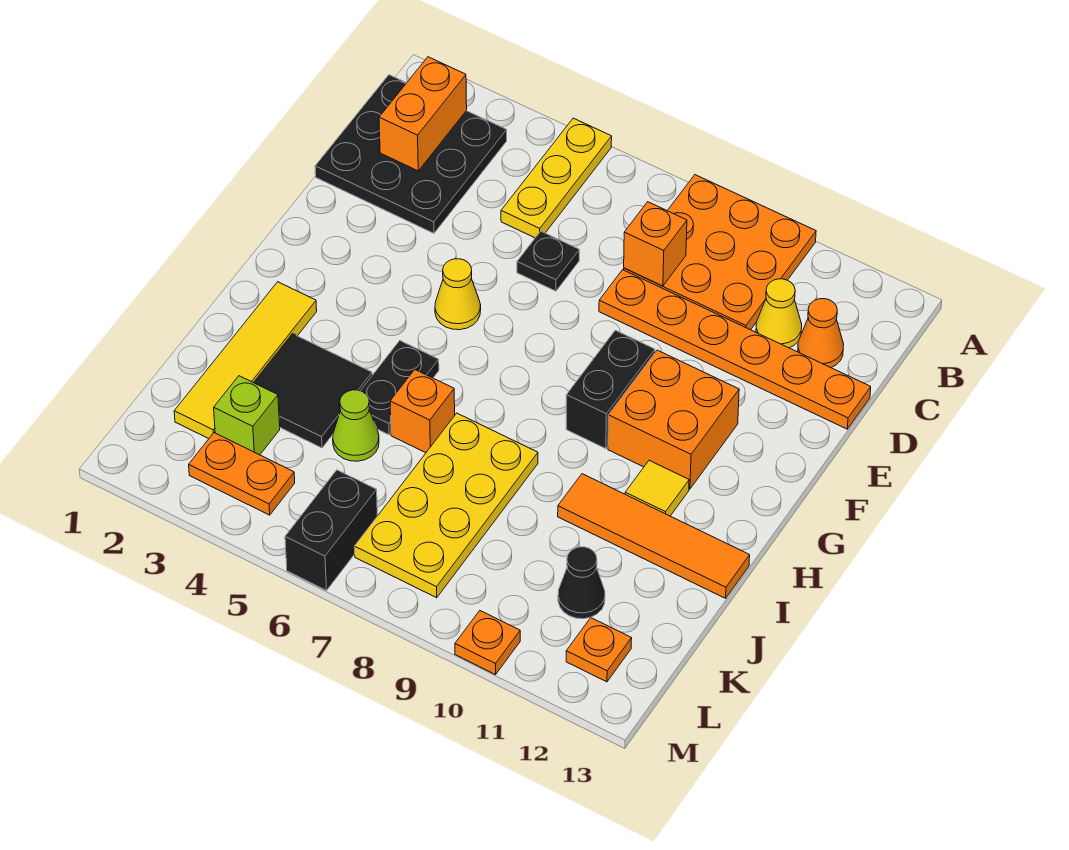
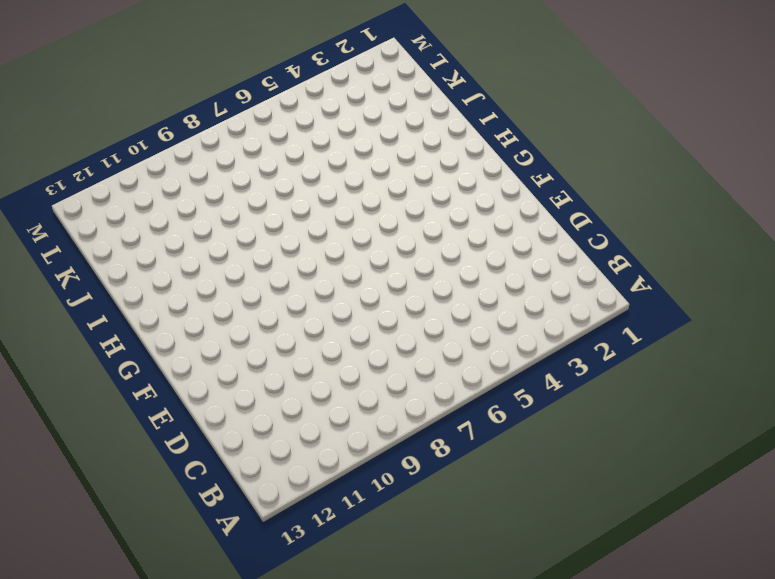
none -> yellow plate A5:C5 level 1
none -> orange plate A8:C10 level 1
none -> black plate B1:D3 level 1

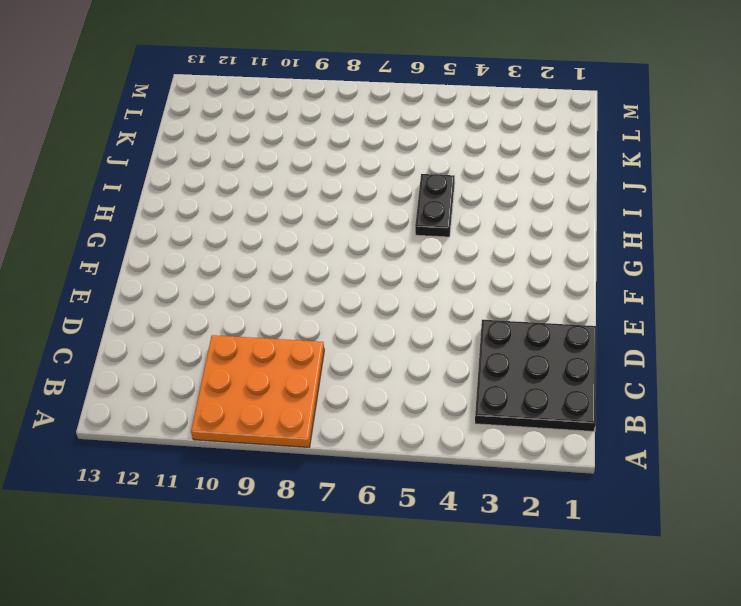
none -> yellow plate A5:C5 level 1
none -> yellow cone C11 level 1
none -> orange cone C12 level 1

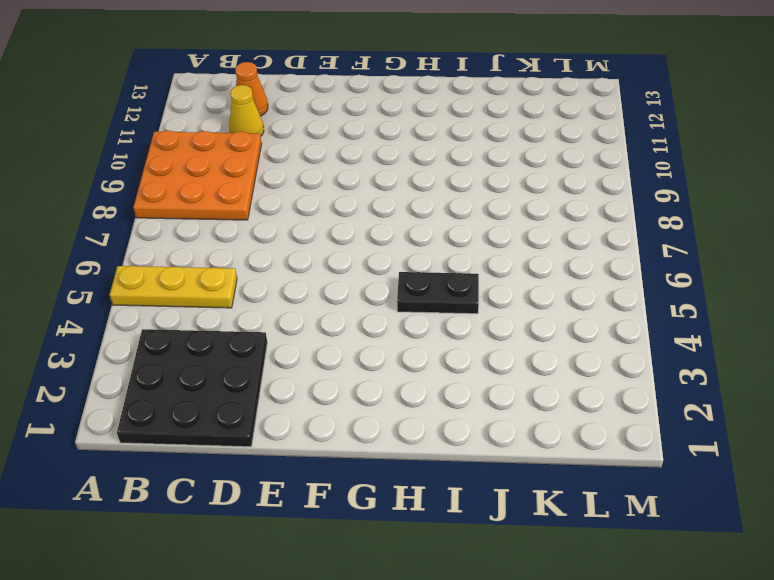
none -> black plate D6 level 1
none -> orange plate D8:D13 level 1
none -> yellow cone F5 level 1

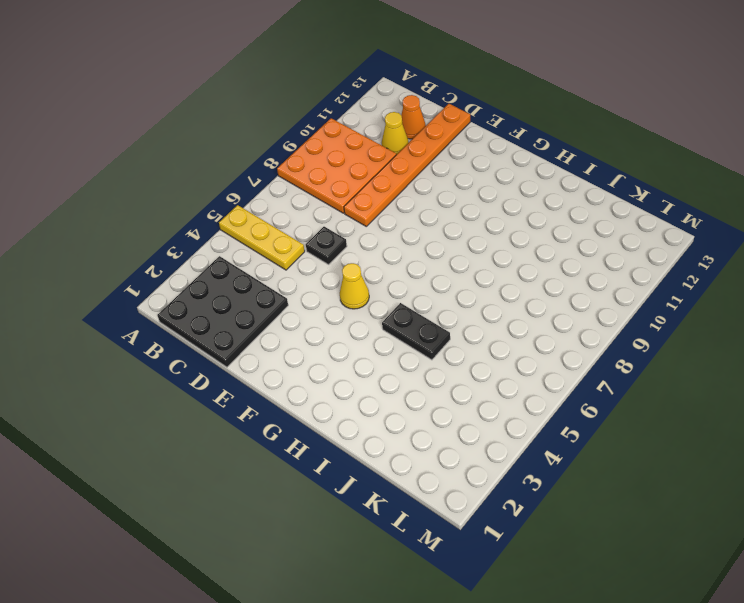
none -> black brick F9:G9 level 1
none -> orange brick F10:G11 level 1
none -> yellow tile H2:K2 level 1

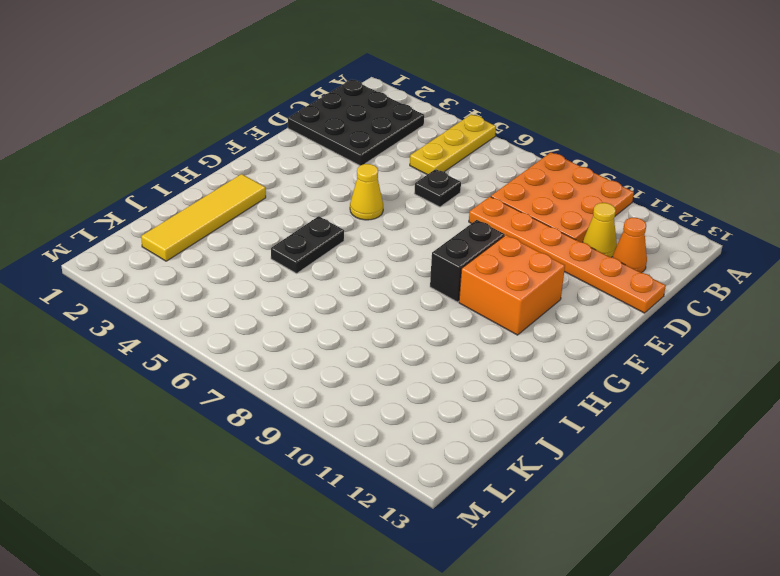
none -> yellow tile H11 level 1
none -> black tile I3:J4 level 1
none -> orange brick I6 level 1

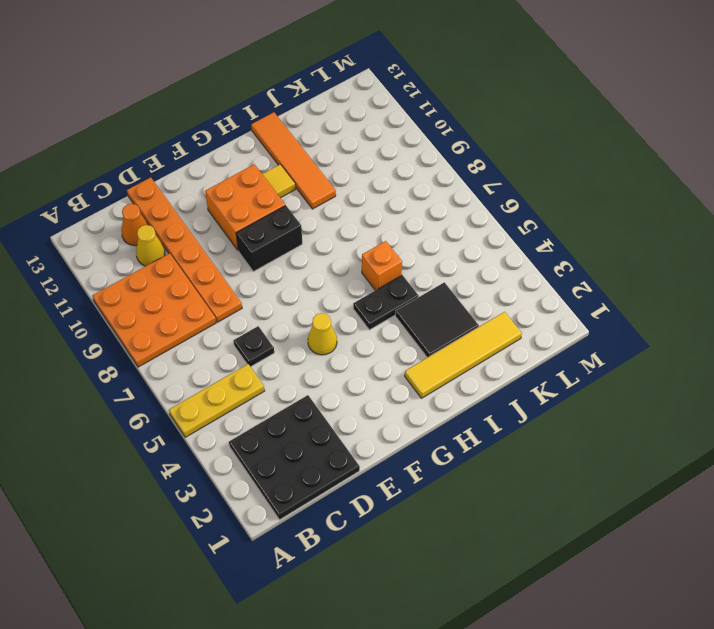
none -> yellow plate I7:L8 level 1
none -> lime cone J5 level 1
none -> lime brick K3 level 1

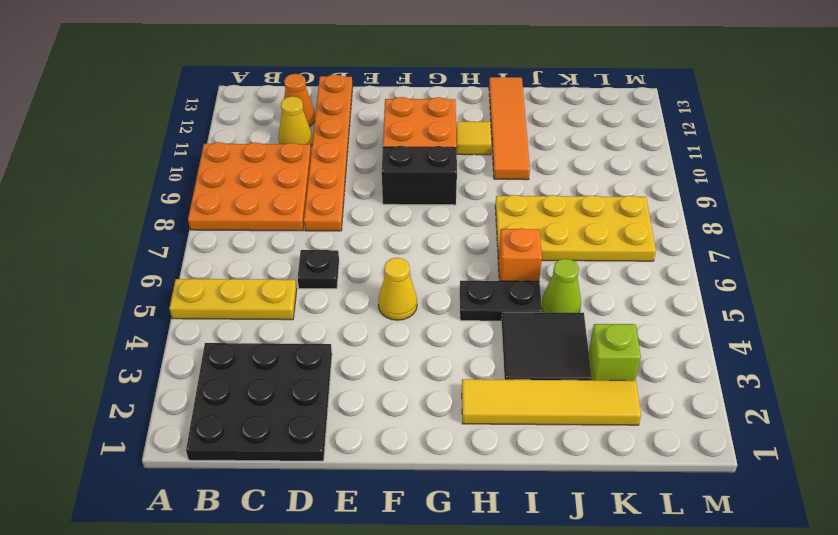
none -> black cone K11 level 1
none -> orange plate L3:L4 level 1
none -> black brick L6:M6 level 1

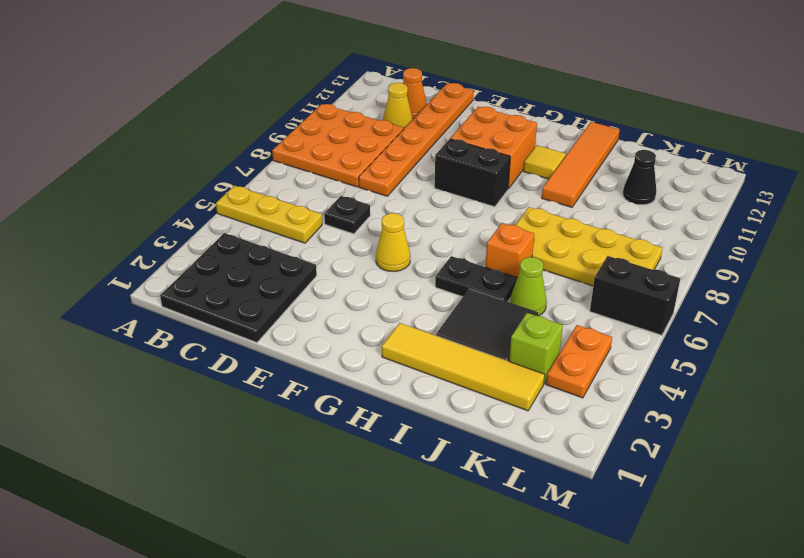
none -> orange plate L12 level 1
none -> orange plate M10 level 1
none -> orange brick B2:C2 level 2

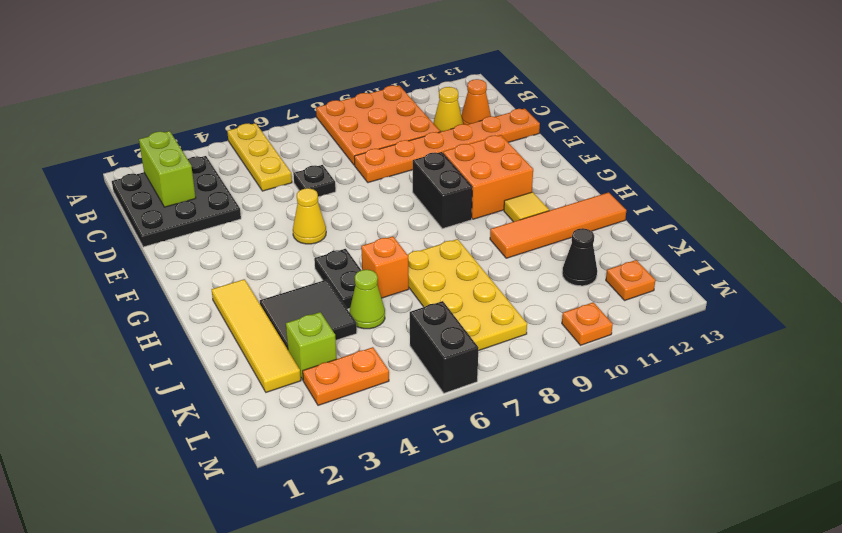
lime brick B2:C2 level 2 -> orange brick B2:C2 level 2
none -> orange brick C8 level 2

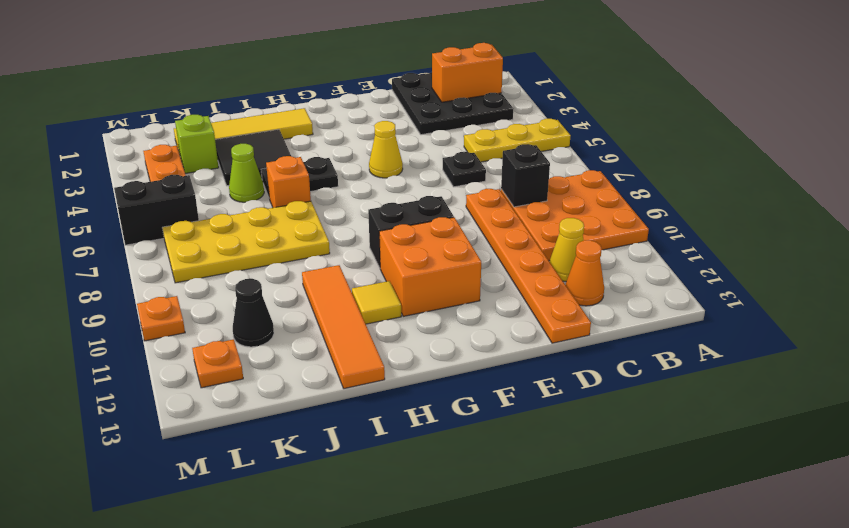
black brick C8 level 2 -> orange brick C8 level 2

